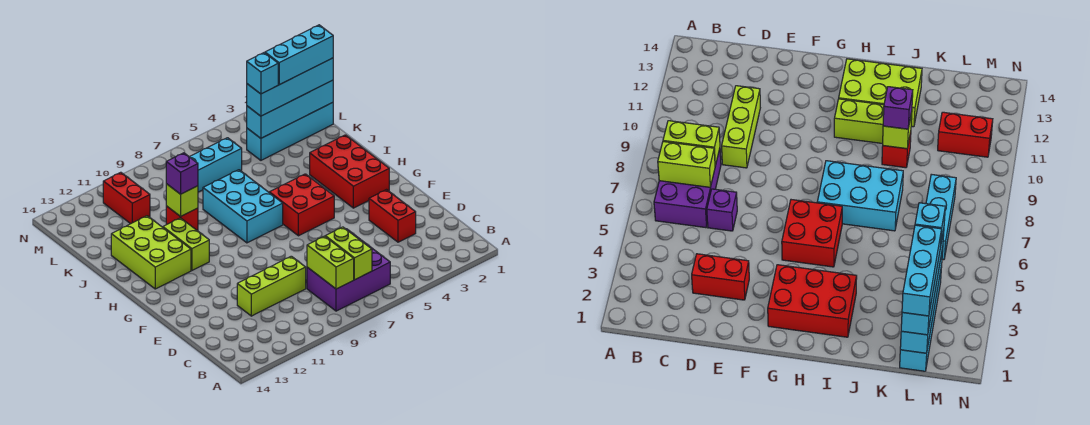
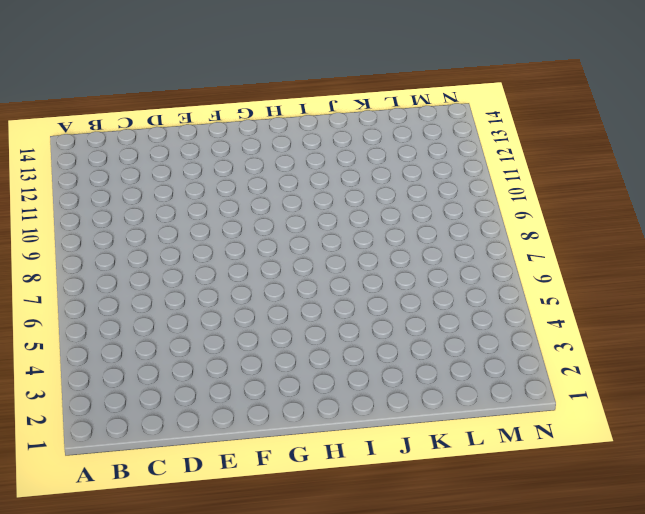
none -> purple brick B6:C8 level 1
none -> red brick D3:E3 level 1
none -> purple brick D6 level 1

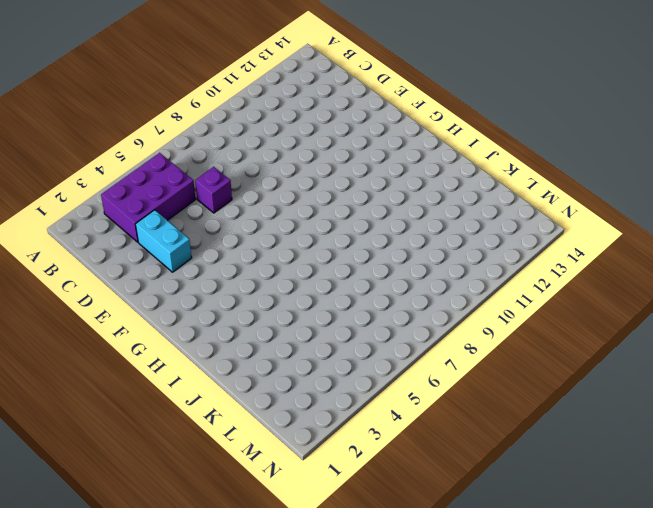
purple brick B3:C5 level 1 -> purple brick B6:C8 level 1
cyan brick D3:E3 level 1 -> red brick D3:E3 level 1
none -> lime brick D9:D11 level 1
none -> red brick G2:I3 level 1
none -> red brick G5:H6 level 1

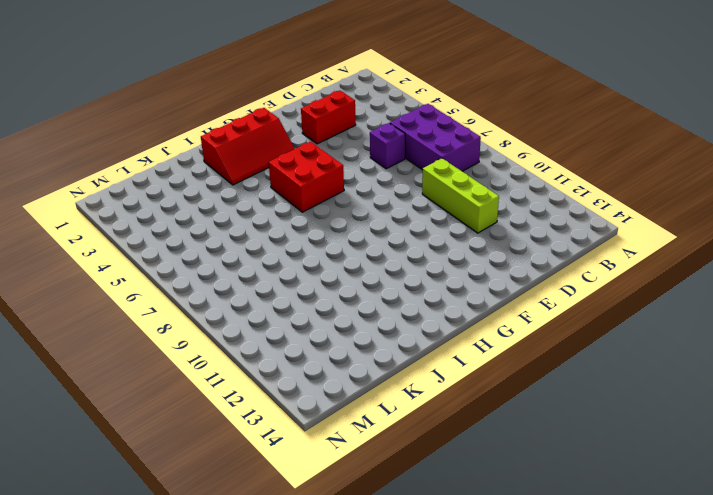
red slope G2:I3 level 1 top 2 -> red brick G2:I3 level 1
none -> cyan brick H7:J8 level 1
none -> lime brick H11:I11 level 1
none -> lime brick H12:J13 level 1

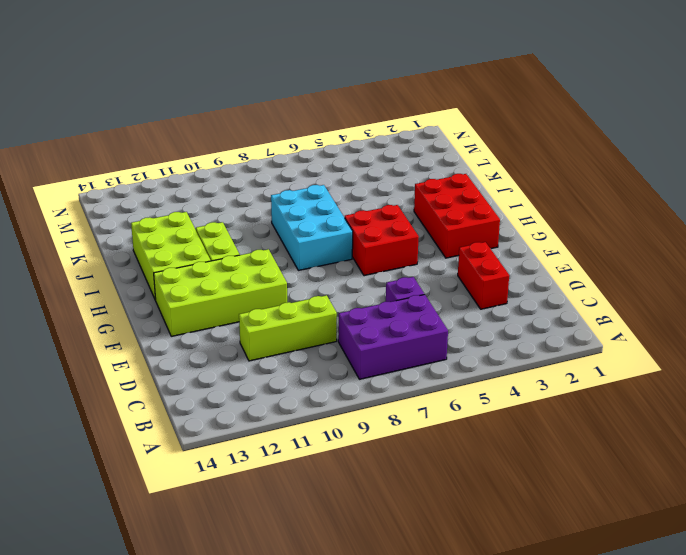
lime brick F10:G13 level 1 -> none
none -> red brick J10 level 1
none -> cyan brick L1:L4 level 1
none -> cyan brick L6:L8 level 1

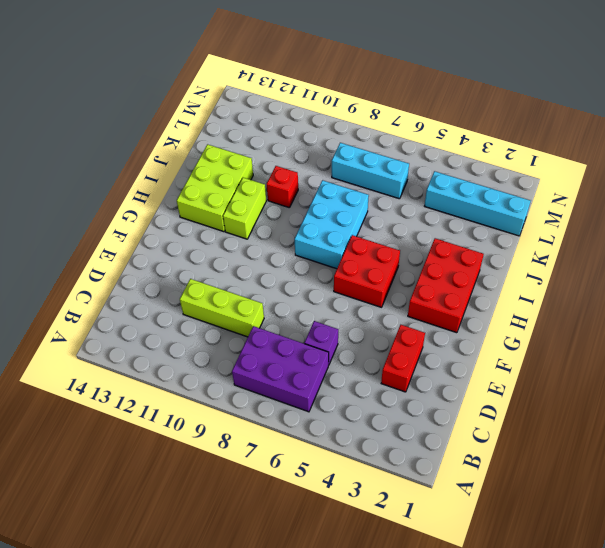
none -> red brick L11:M11 level 1
none -> lime brick B7:C7 level 2
none -> lime brick B8:C8 level 2

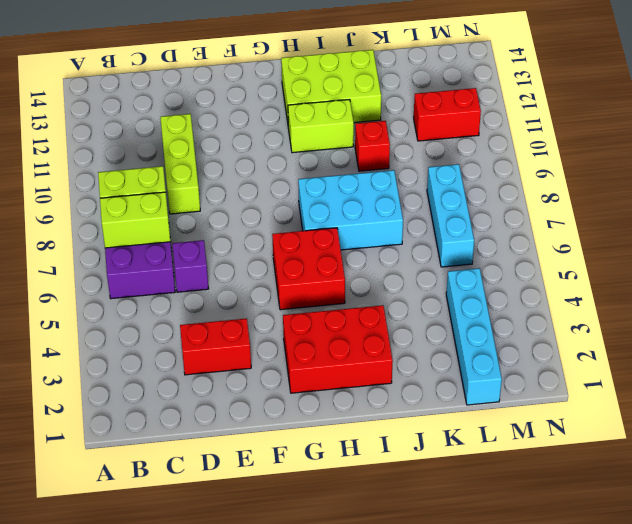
none -> lime brick J10 level 2
none -> cyan brick L1:L4 level 2
none -> purple brick J10 level 3

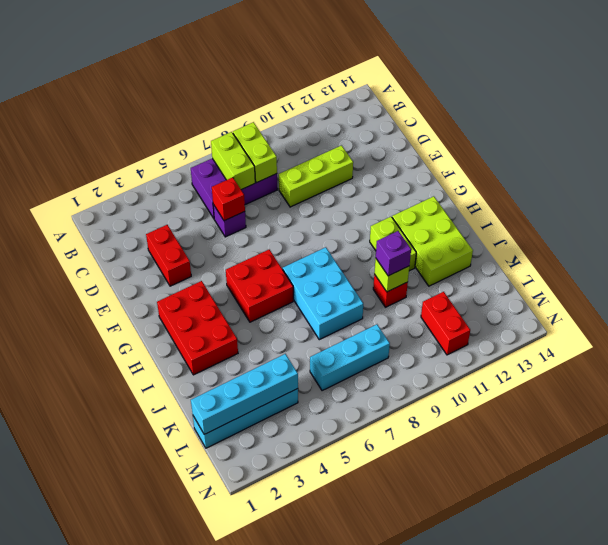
red brick D6 level 2 -> none
none -> cyan brick L1:L4 level 3
none -> cyan brick L1:L3 level 4
none -> cyan brick L4 level 4

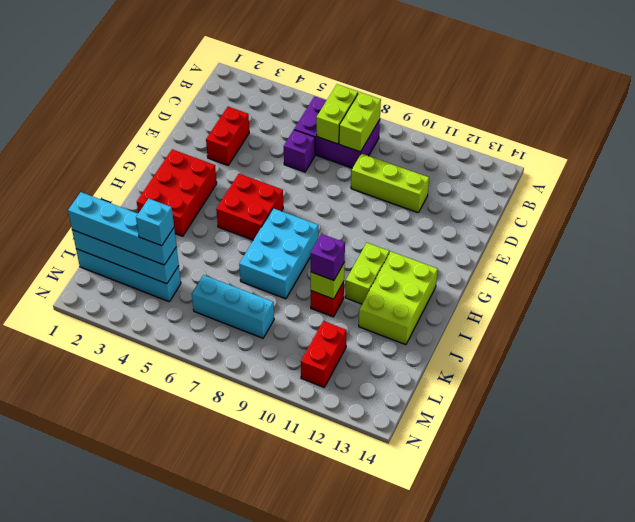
none -> cyan brick L1:L3 level 4

